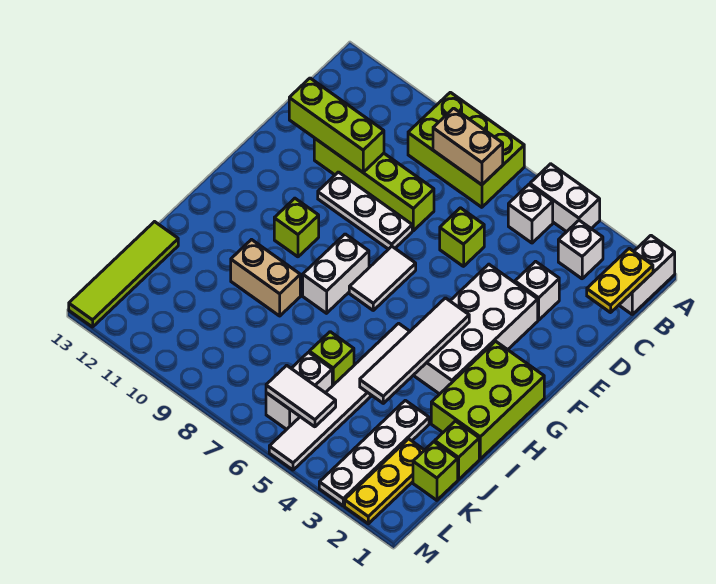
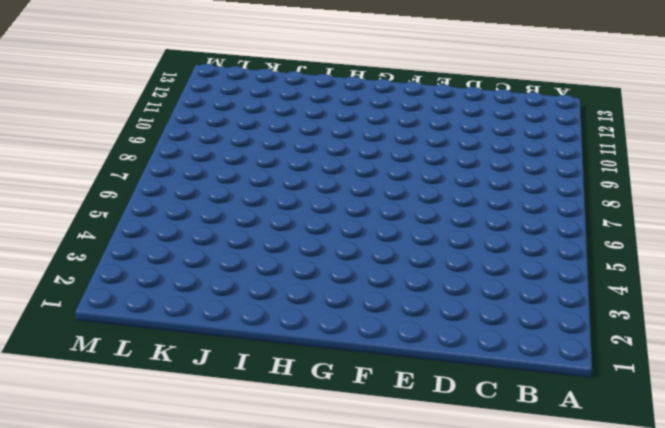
none -> white brick A1:B1 level 1
none -> white brick A4:A5 level 1
none -> lime brick A7:B9 level 1

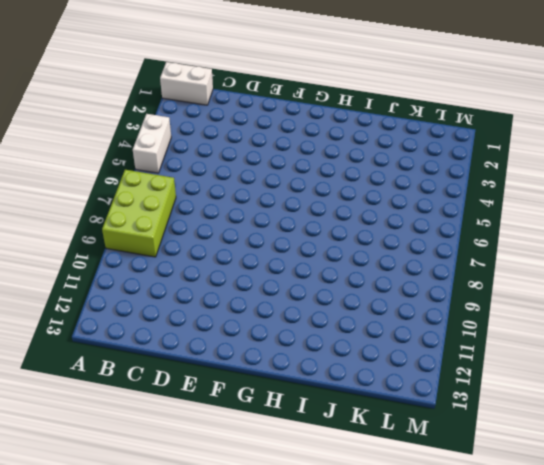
none -> white brick B3 level 1
none -> white brick B5 level 1
none -> white brick D3 level 1

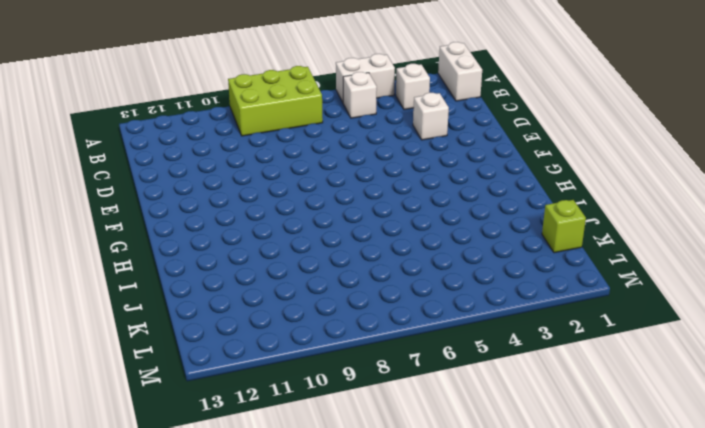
none -> lime brick D6 level 1
none -> lime brick D8:D11 level 1
none -> white brick E3:H4 level 1

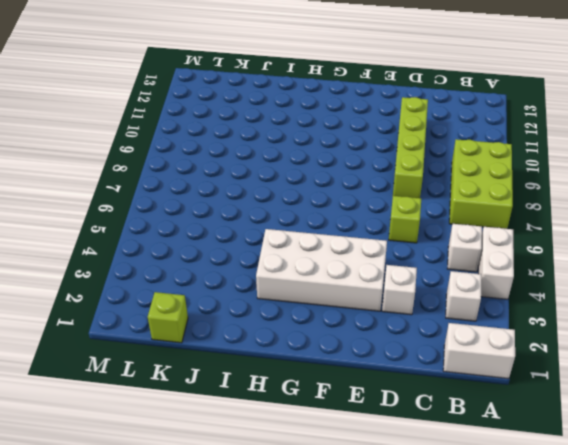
none -> white plate E8:E10 level 1
none -> white tile F7:G7 level 1
none -> lime brick G1:I2 level 1

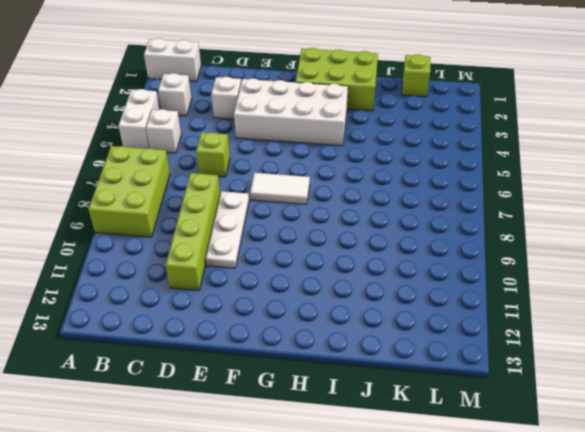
none -> white brick G8:H8 level 1
none -> lime brick G10 level 1
none -> white tile H5:M5 level 1

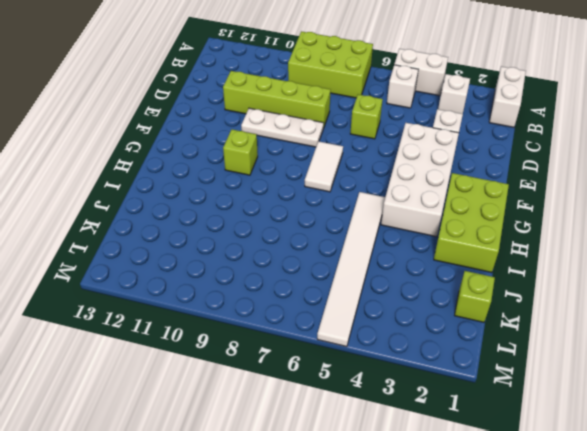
none -> white brick G8:H8 level 1
none -> tan brick I9:I10 level 1
none -> lime brick J1 level 1

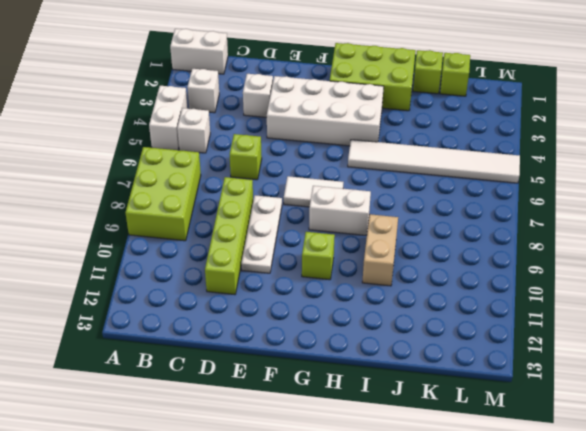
none -> white plate J3:M3 level 1
none -> lime brick J6 level 1
none -> lime tile J13:M13 level 1

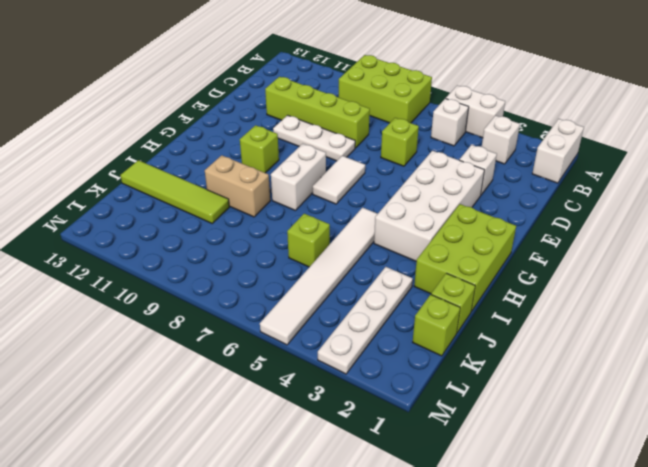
lime tile J10:J13 level 1 -> lime tile J13:M13 level 1
none -> yellow plate K2:M2 level 1
none -> white brick K6:L6 level 1
none -> yellow plate B1:C1 level 2

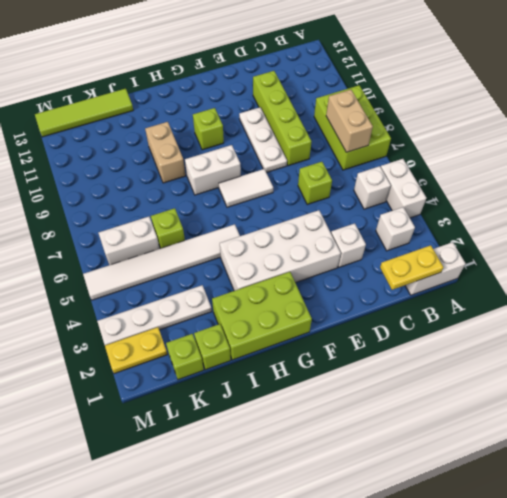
yellow plate L2:M2 level 1 -> yellow plate K2:M2 level 1
none -> lime brick D10:D12 level 2
none -> white tile G4:J4 level 2
none -> white tile L5:L6 level 2

